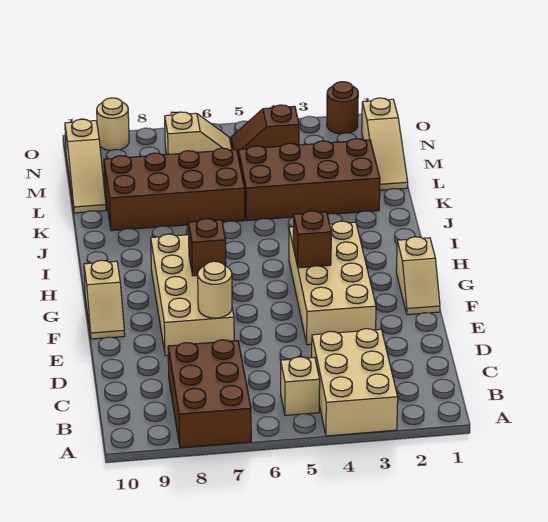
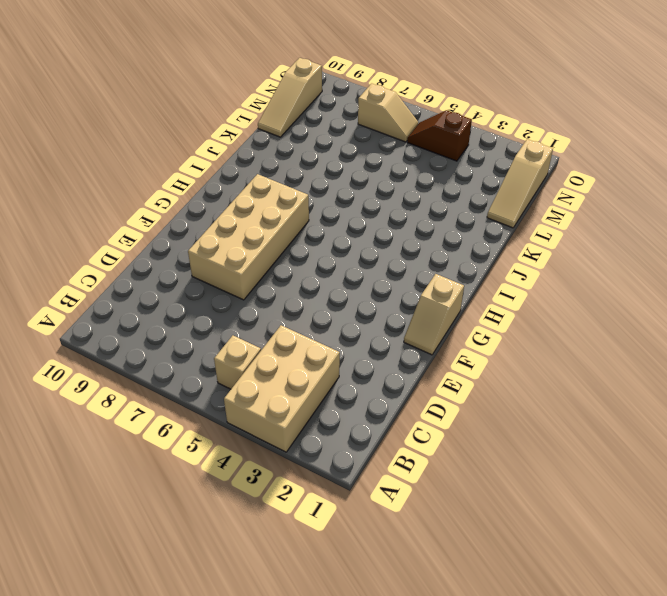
none -> brown brick A7:C8 level 1
none -> tan brick E3:H4 level 1
none -> tan slope F10:G10 level 1 top G

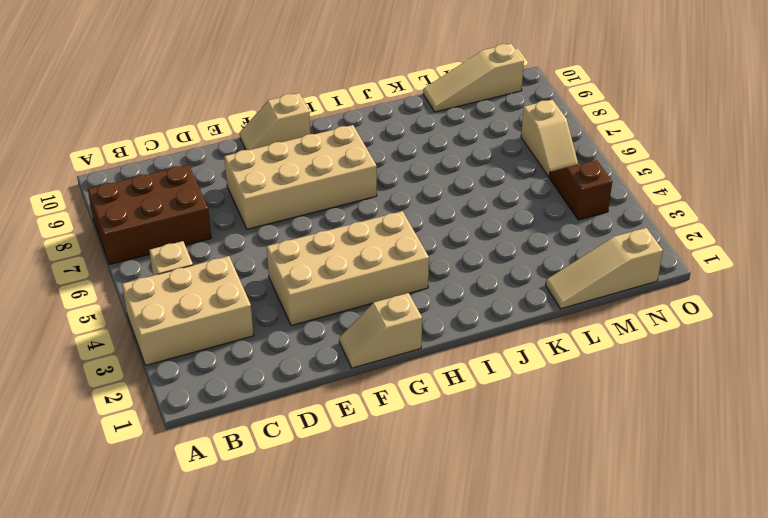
none -> brown brick K2:L5 level 1
none -> brown brick K6:L9 level 1
none -> brown round brick O2 level 1

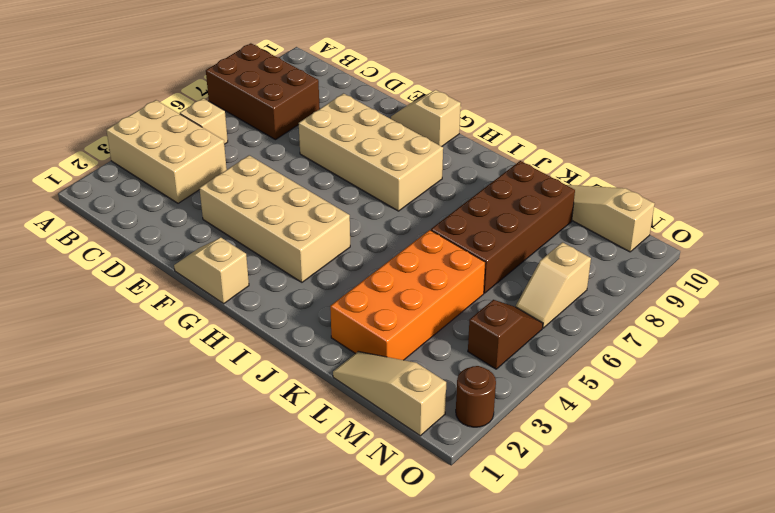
orange brick K2:L5 level 1 -> brown brick K2:L5 level 1
none -> tan round brick O9 level 1
none -> tan round brick E7 level 2
none -> brown brick G4 level 2

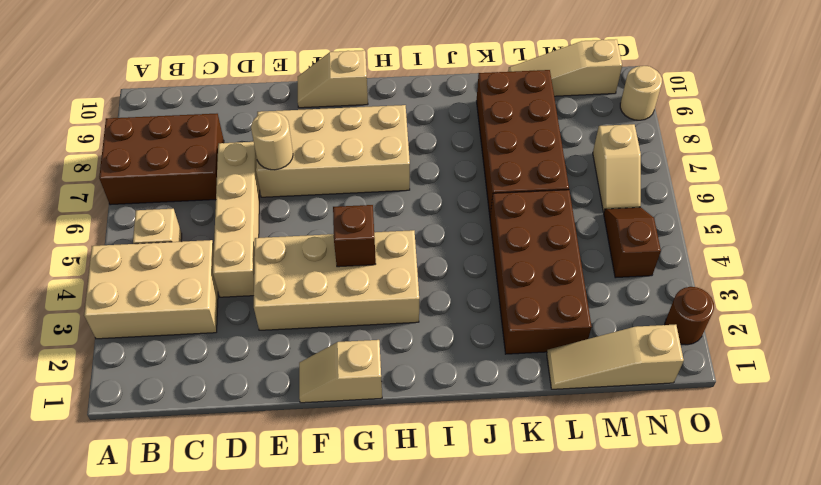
tan brick D4:D7 level 1 -> none
none -> brown brick G7 level 2

